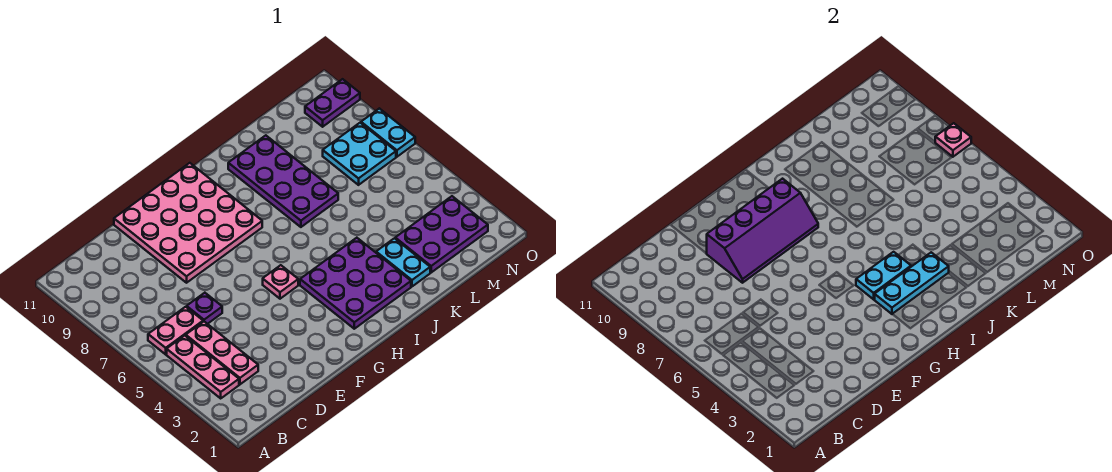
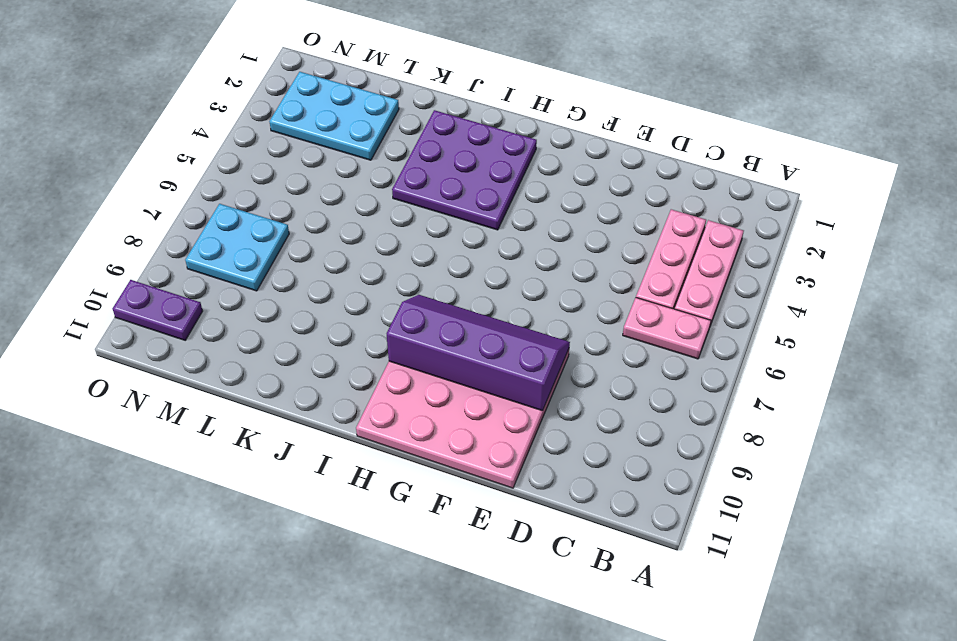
cyan plate L2:N3 level 1 -> purple plate L2:N3 level 1
none -> purple plate D6 level 1
none -> pink plate G5 level 1
none -> purple plate J7:K10 level 1

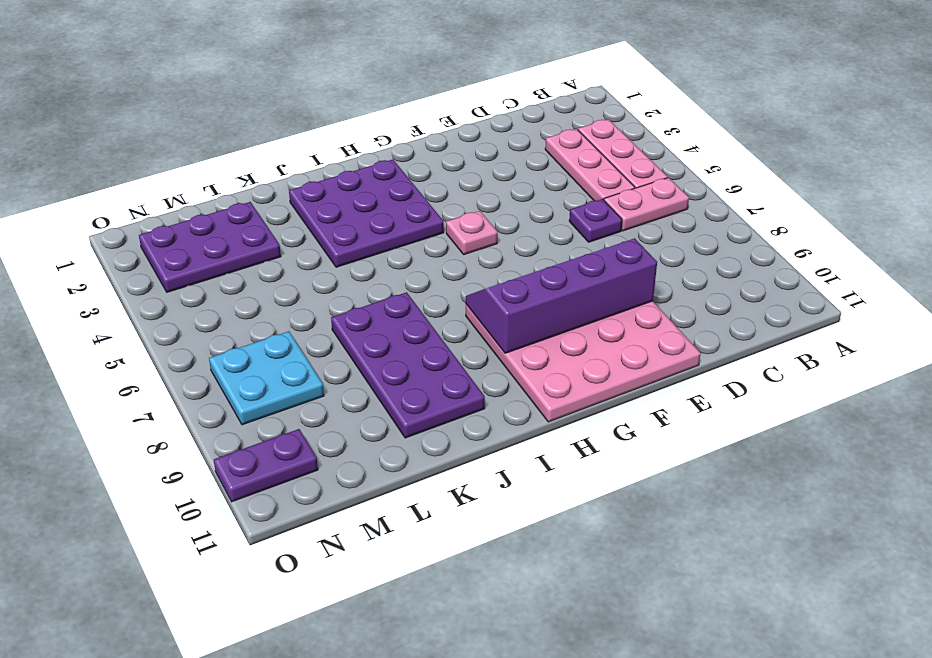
none -> cyan plate K2:K3 level 1
none -> cyan plate O7:O8 level 1
none -> cyan plate H3:J3 level 2

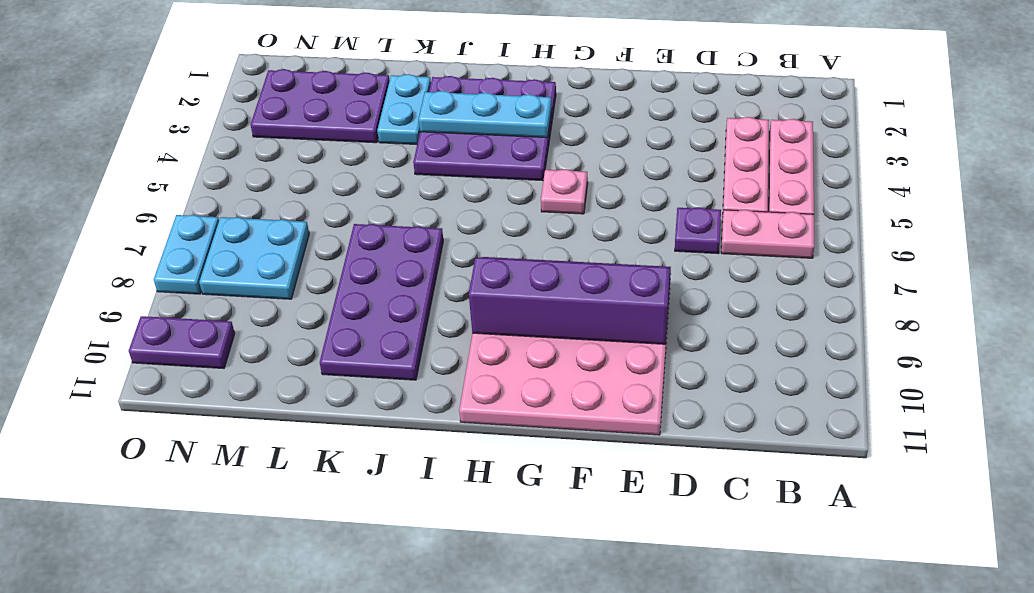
none -> cyan plate H4:I4 level 2
none -> pink plate O7 level 2

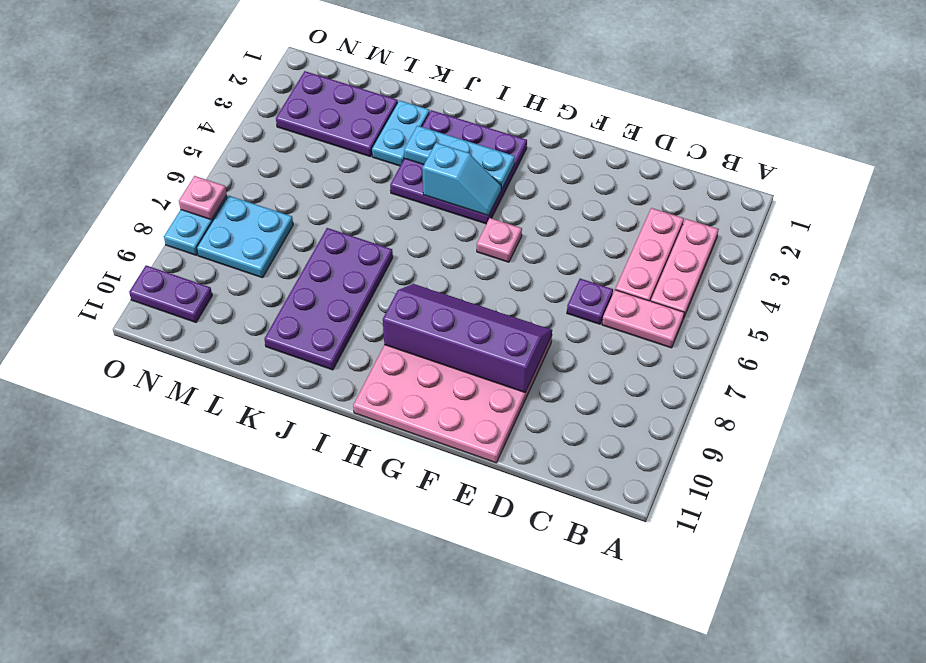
cyan slope H4:I4 level 2 top I -> cyan plate H4:I4 level 2

